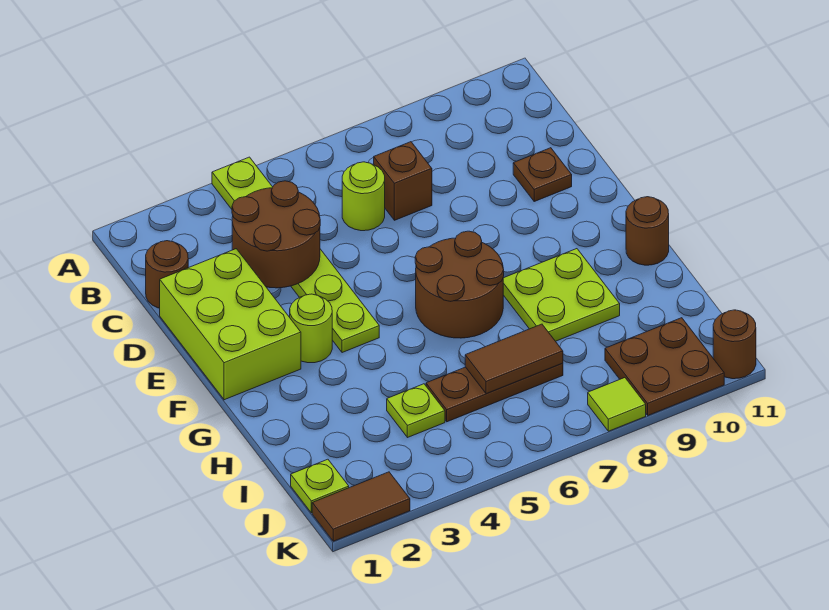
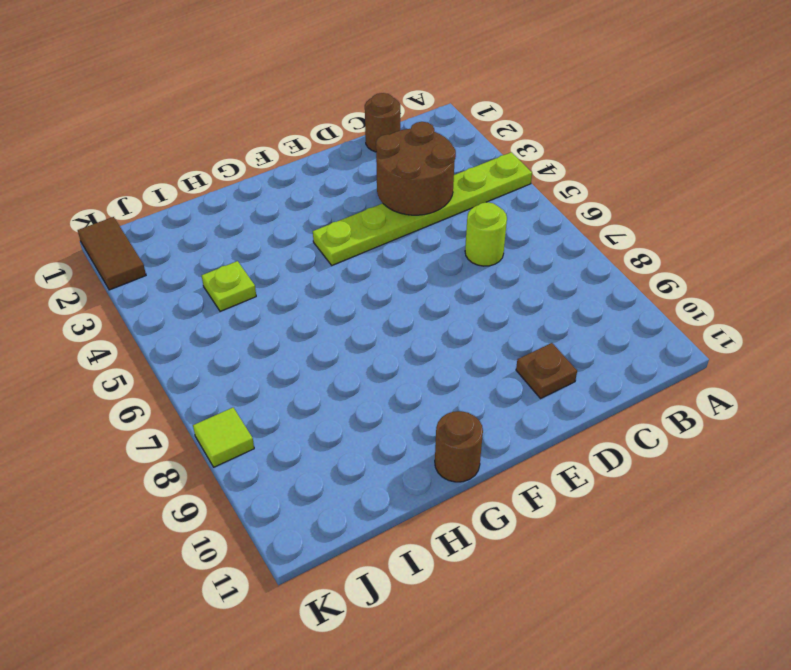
none -> brown brick C7 level 1
none -> lime brick D1:F2 level 1
none -> lime round brick F3 level 1

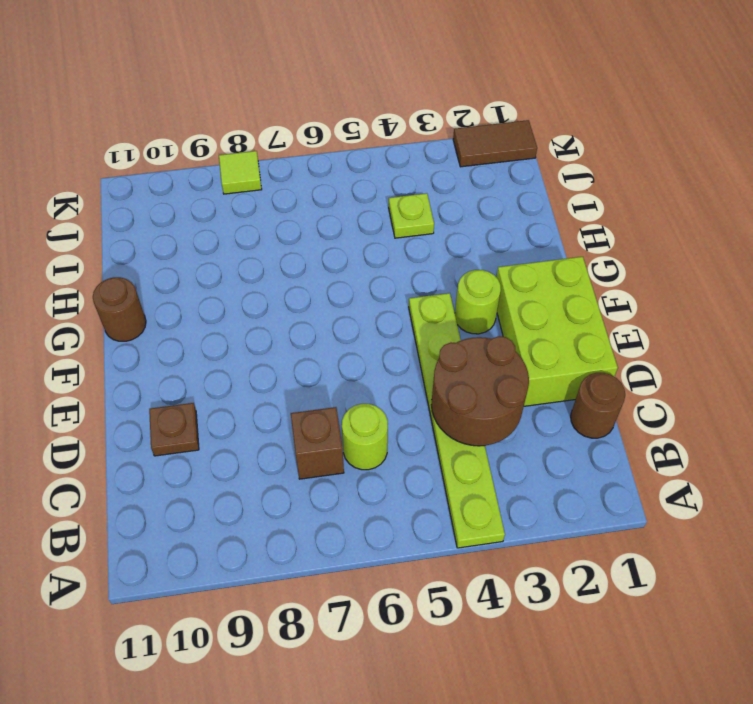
none -> brown round brick F6:G7 level 1
none -> lime plate G8:H9 level 1
none -> brown plate I5:I7 level 1

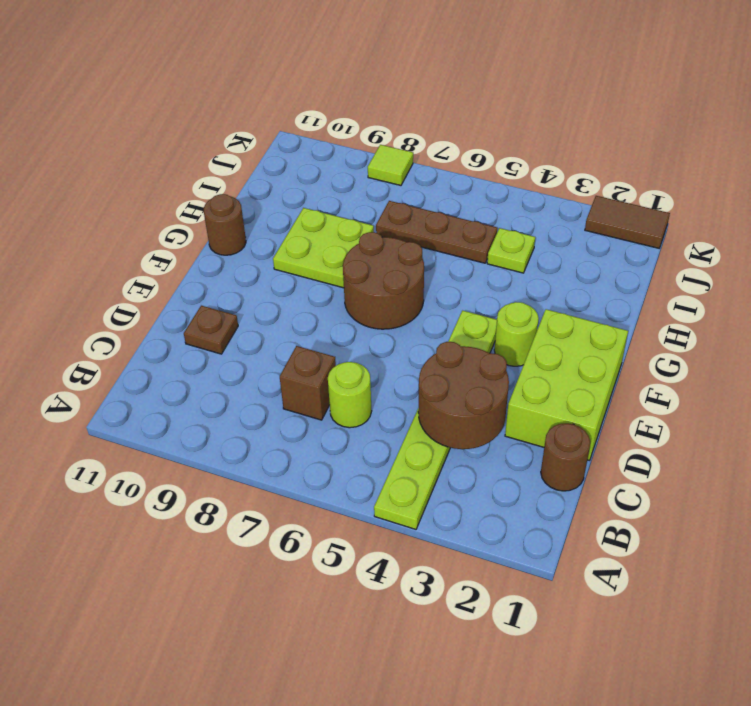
none -> lime plate J1 level 1
none -> brown plate J9:K10 level 1
none -> brown round brick K11 level 1

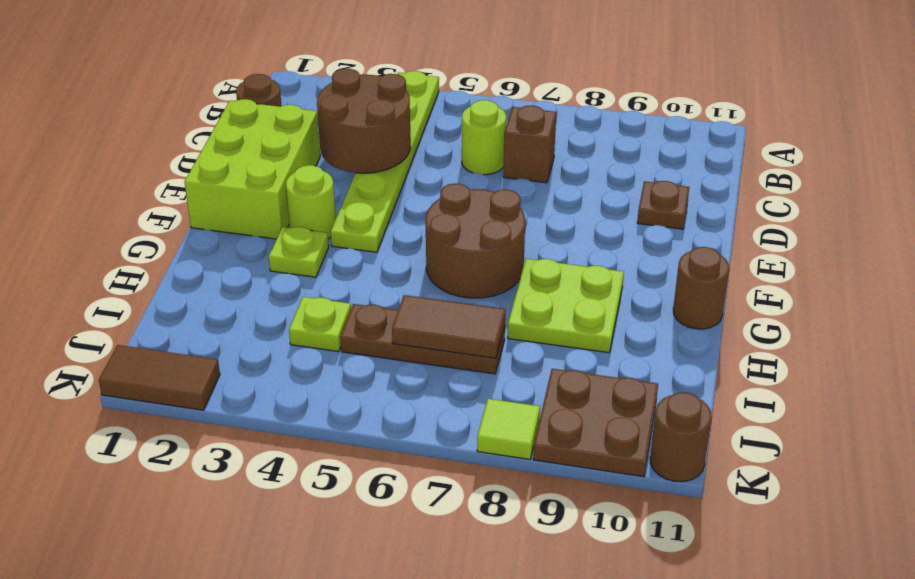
lime plate G3 level 1 -> lime plate J1 level 1

